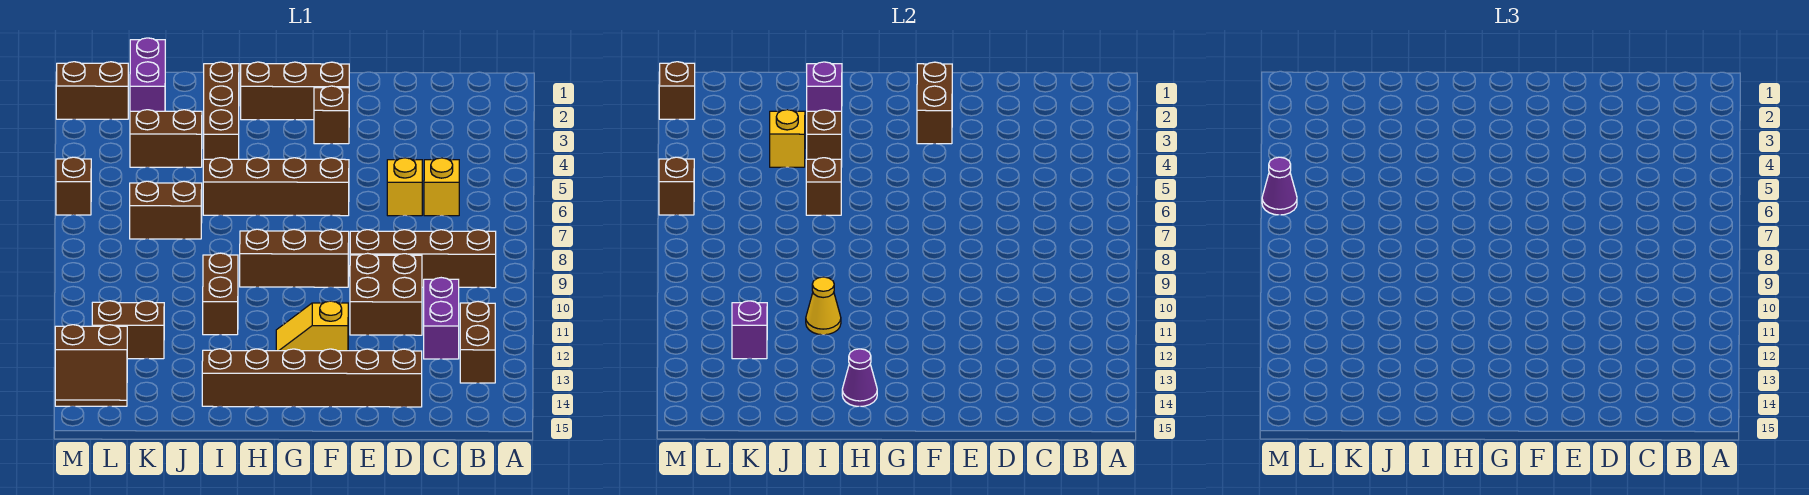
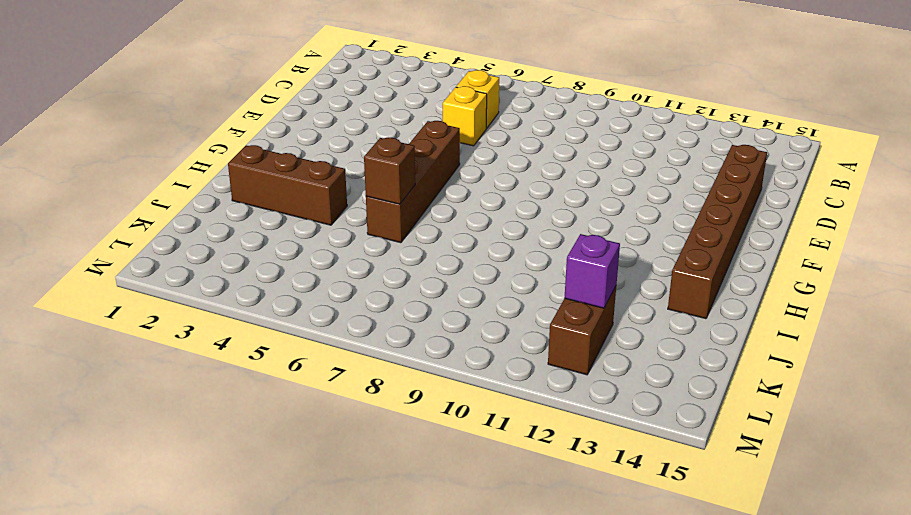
none -> brown brick B9:E9 level 1
none -> brown brick B12:B13 level 1
none -> purple brick C11:C12 level 1
none -> brown brick D10:E11 level 1

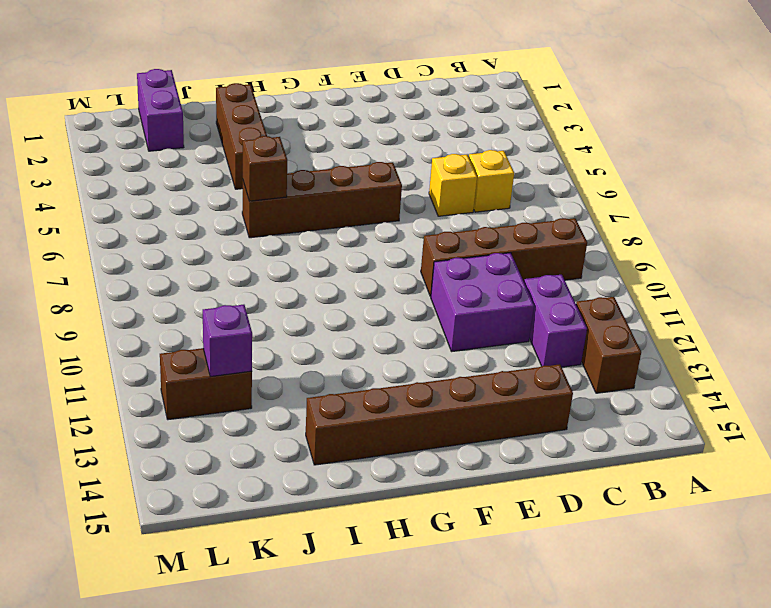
purple brick D10:E11 level 1 -> brown brick D10:E11 level 1
none -> brown brick F2:H2 level 1
none -> brown brick F3 level 1
none -> brown brick F9:H9 level 1
none -> yellow slope F12:G12 level 1 top F

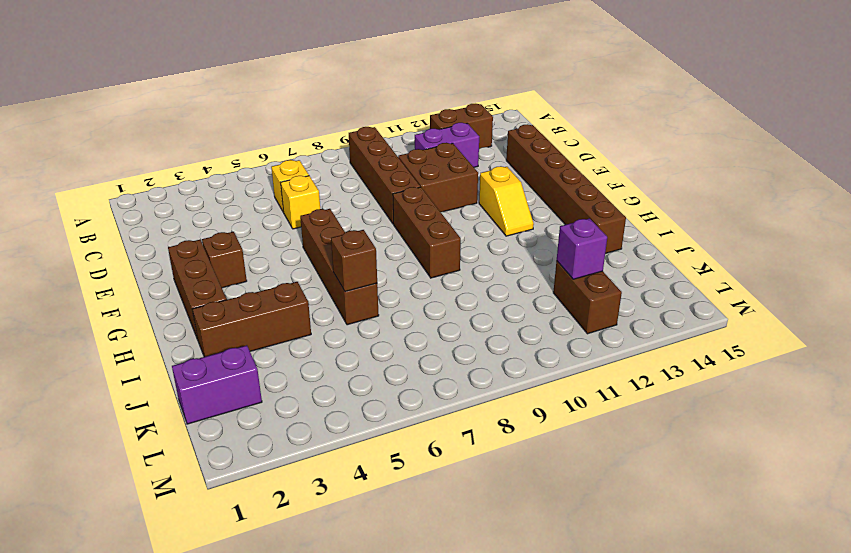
none -> brown brick I10:I11 level 1
none -> brown brick J4:K4 level 1
none -> brown brick J7:K7 level 1
none -> brown brick L2:M2 level 1

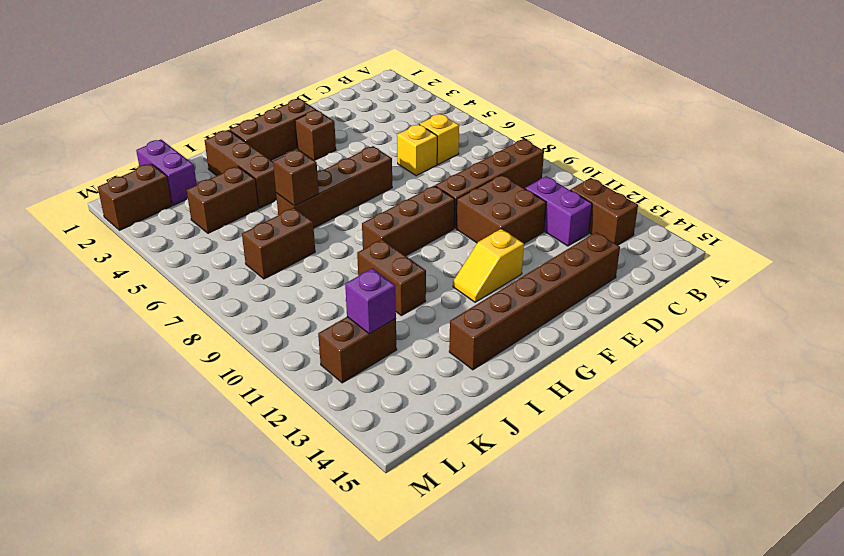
none -> brown slope L13:M14 level 1 top 13
none -> brown brick M6 level 1
none -> brown brick F2:F3 level 2
none -> purple cone H14 level 2

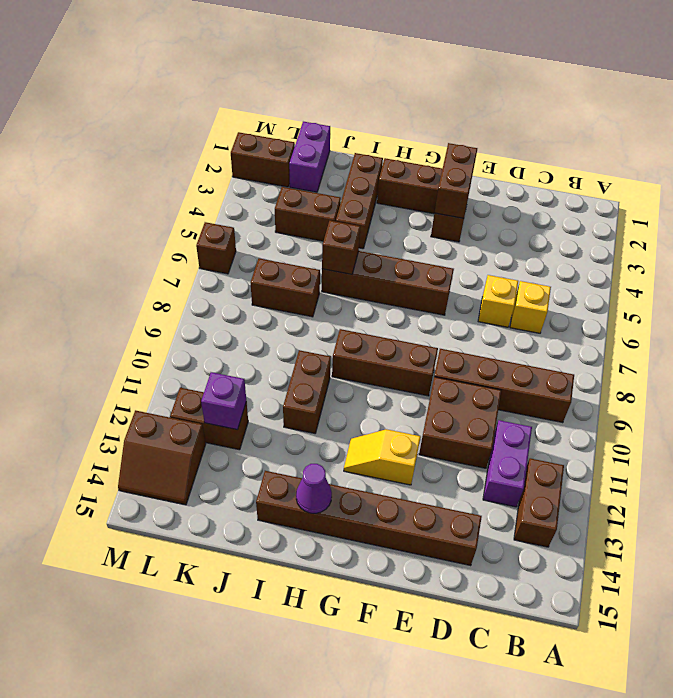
none -> purple brick I2 level 2
none -> brown brick I4 level 2
none -> yellow cone I11 level 2
none -> yellow brick J4 level 2

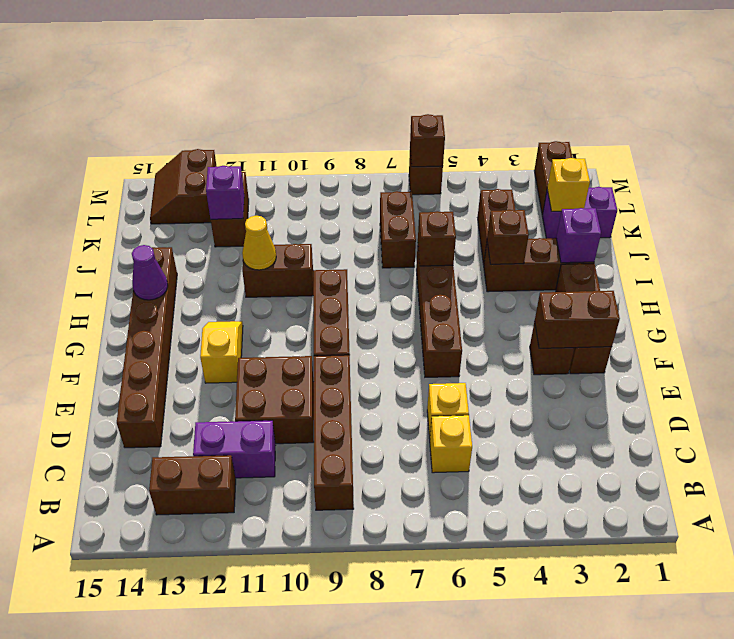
yellow brick K2 level 2 -> yellow brick J4 level 2
none -> brown brick M2 level 2
none -> purple cone M6 level 3

